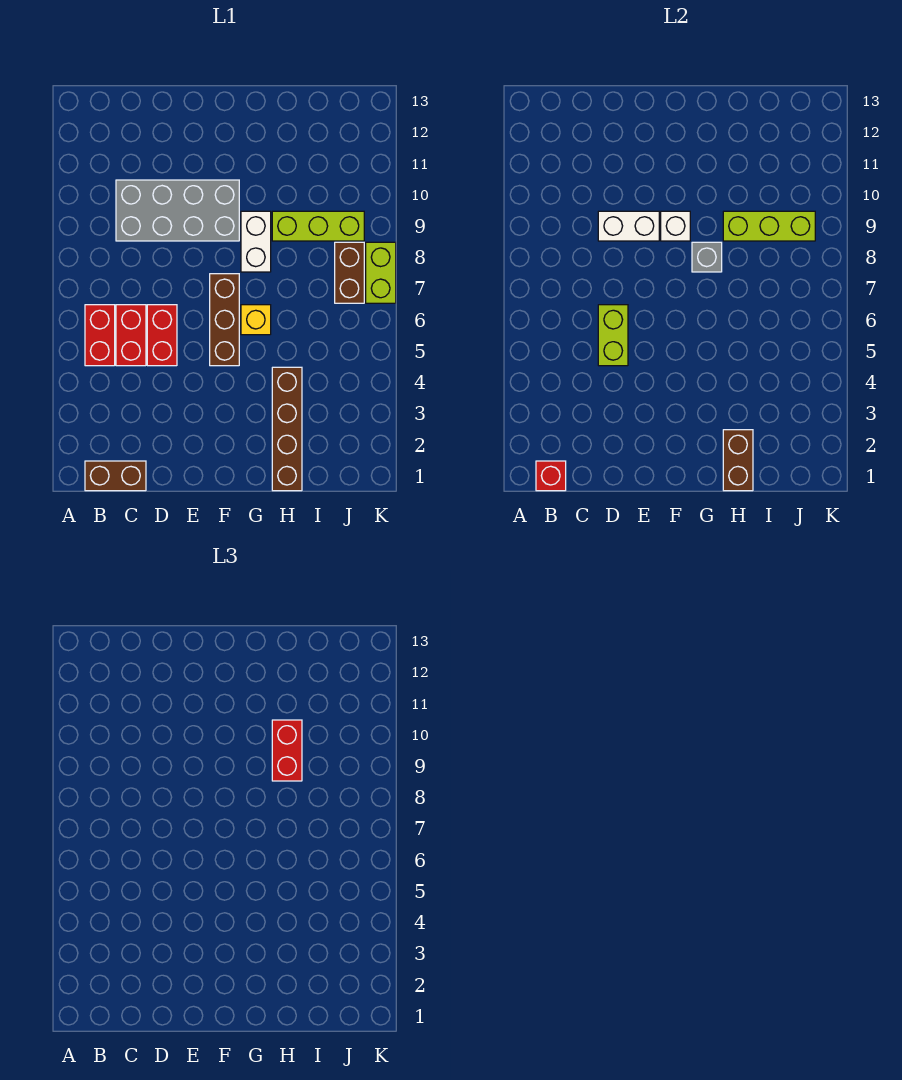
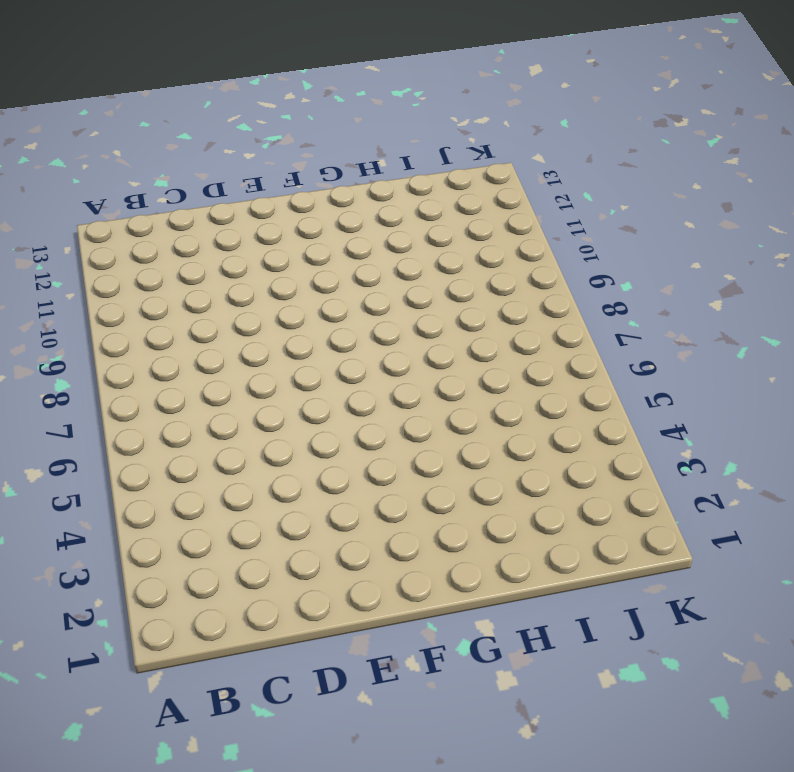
none -> brown brick B1:C1 level 1
none -> red brick B5:B6 level 1
none -> red brick C5:C6 level 1

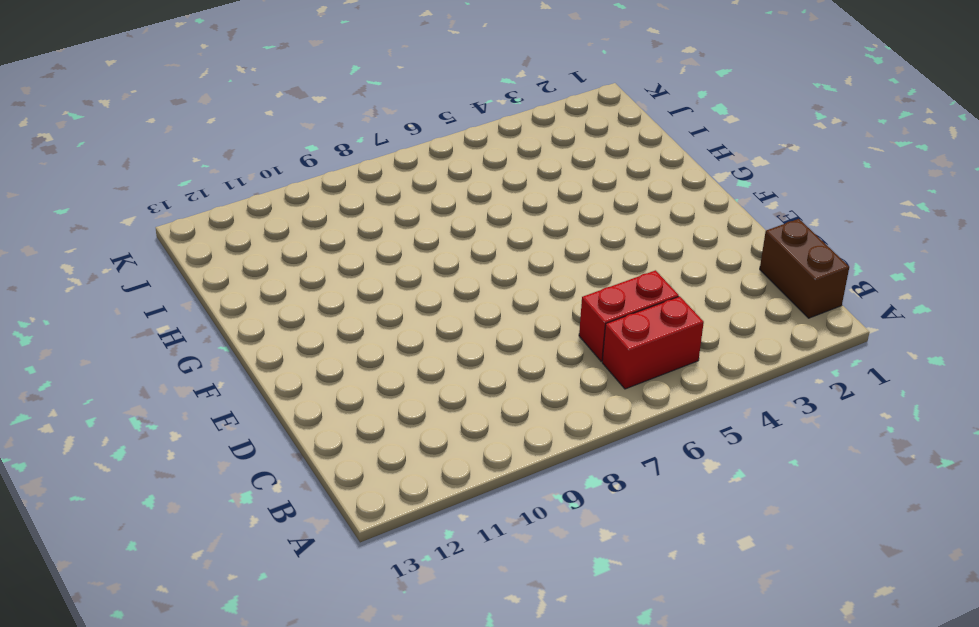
none -> grey brick C9:F10 level 1
none -> red brick D5:D6 level 1
none -> brown brick F5:F7 level 1

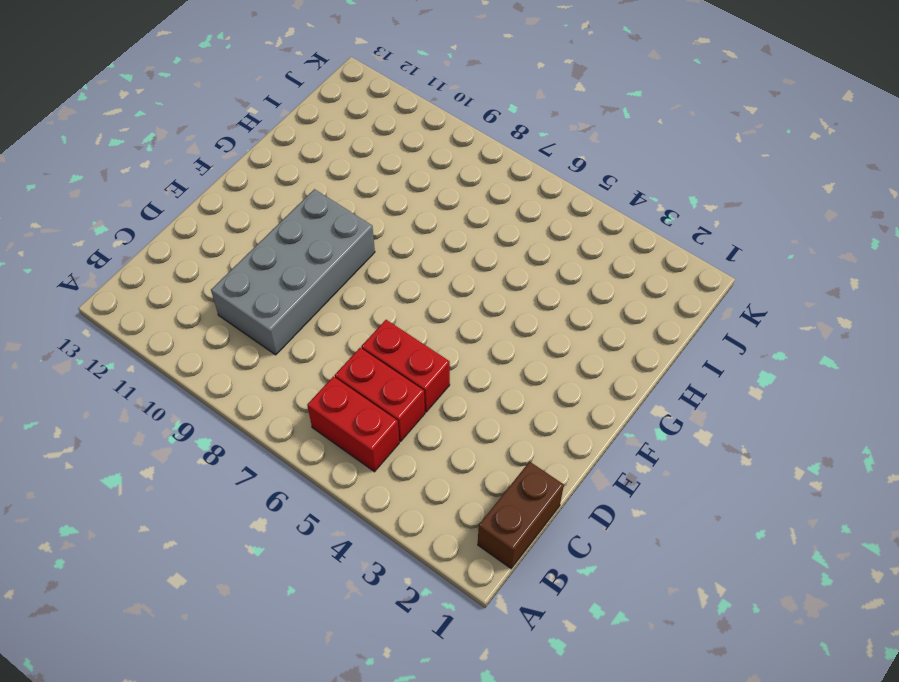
none -> brown brick F5:F7 level 1
none -> yellow brick G6 level 1
none -> white brick G8:G9 level 1

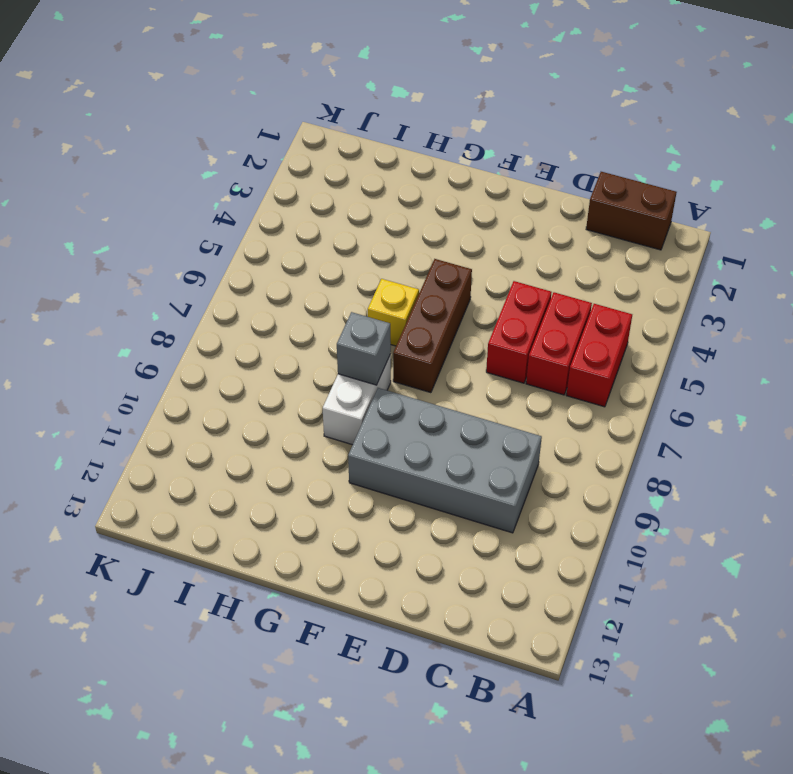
none -> brown brick H1:H4 level 1
none -> lime brick H9:J9 level 1
none -> brown brick J7:J8 level 1

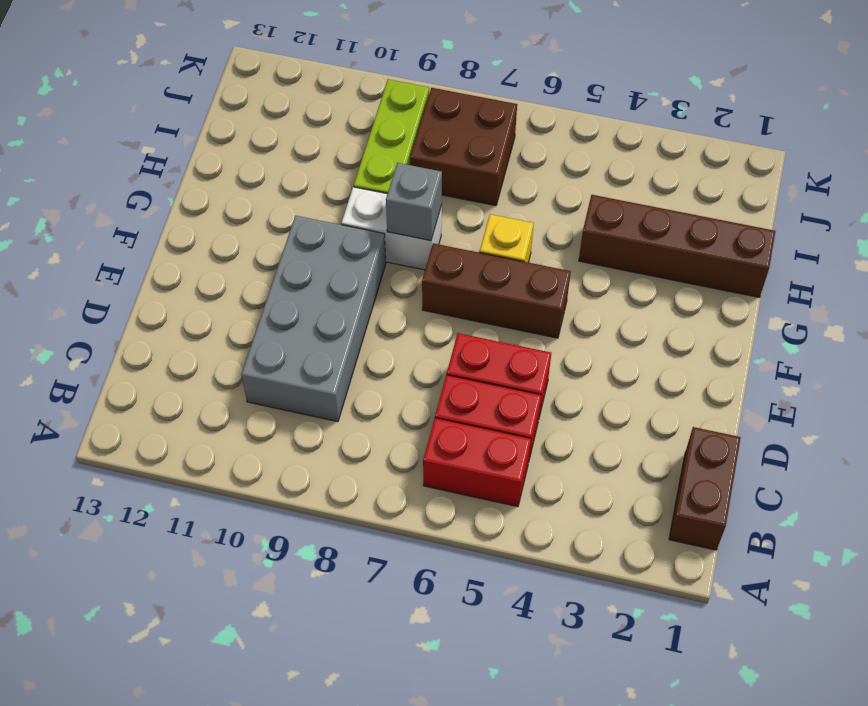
brown brick I7:J8 level 1 -> brown brick J7:J8 level 1
none -> lime brick K7:K8 level 1
none -> red brick B1 level 2
none -> lime brick D5:D6 level 2

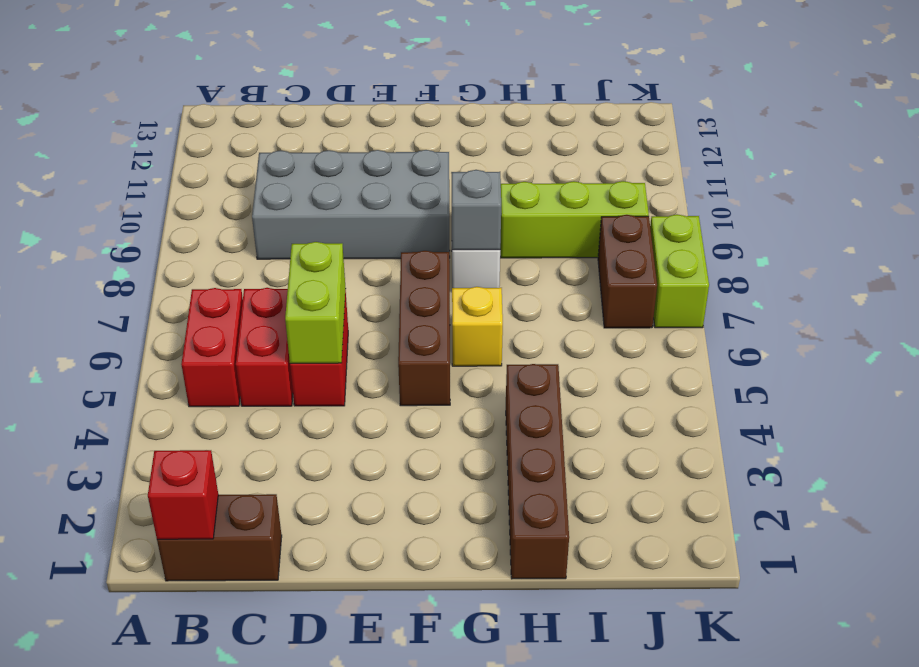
none -> white brick D9:E9 level 2
none -> white brick F9 level 2
none -> brown brick H1:H2 level 2

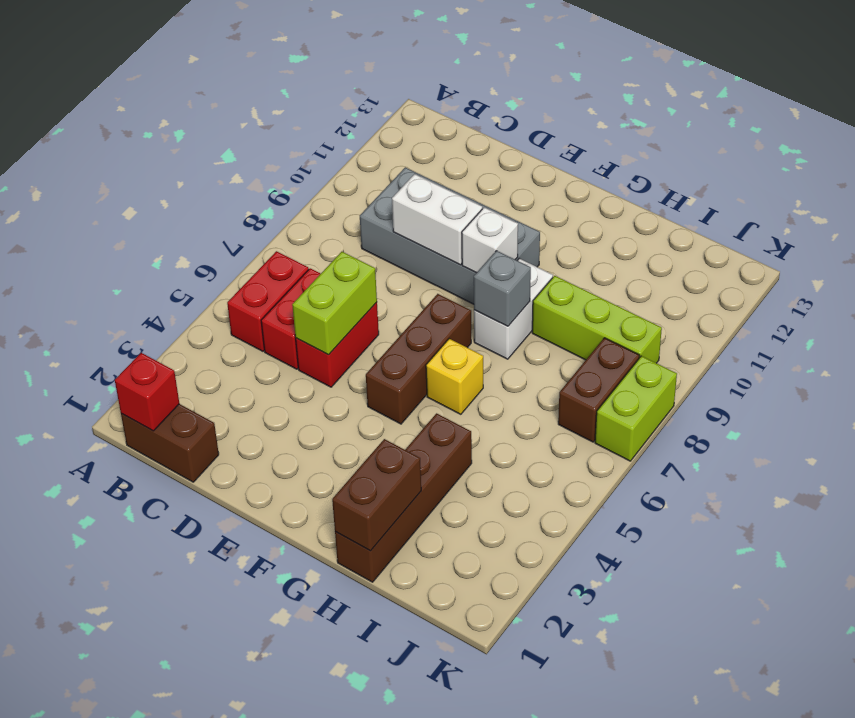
none -> lime brick H9:J9 level 2
none -> red brick H9:H10 level 3

